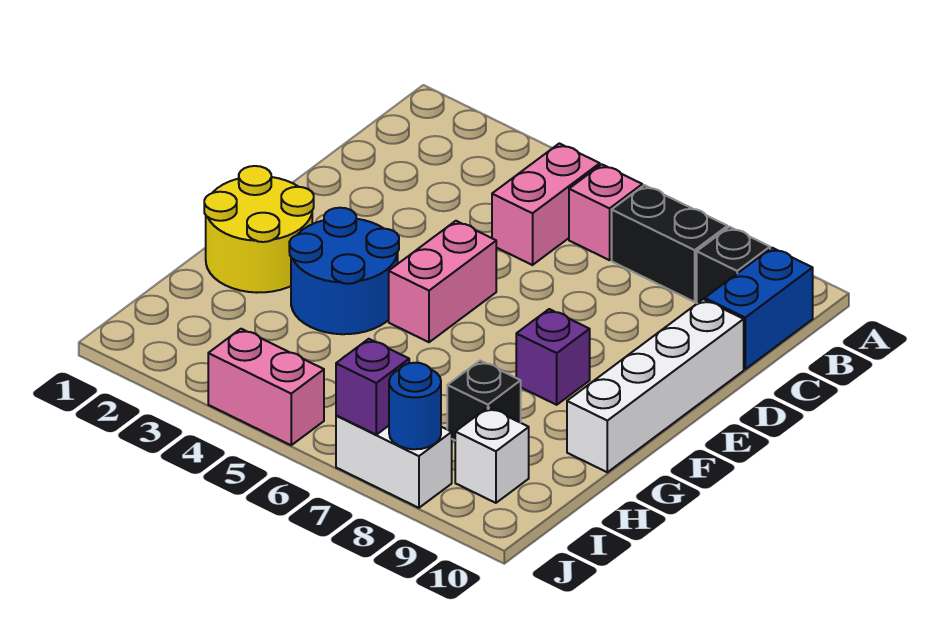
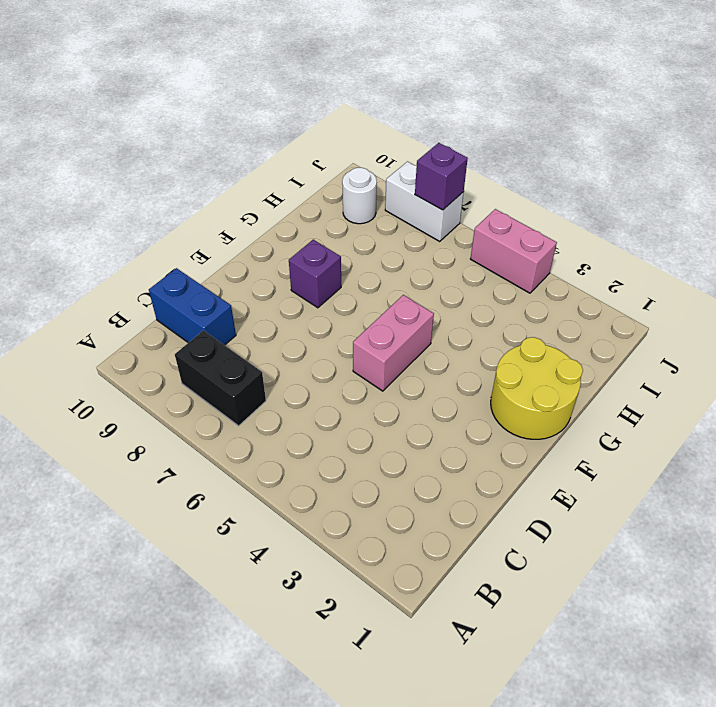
blue brick C9:C10 level 1 -> blue brick B10:C10 level 1
white round brick I9 level 1 -> white brick I9 level 1
none -> pink brick B5:C5 level 1
none -> pink brick B6 level 1
none -> black brick B9 level 1

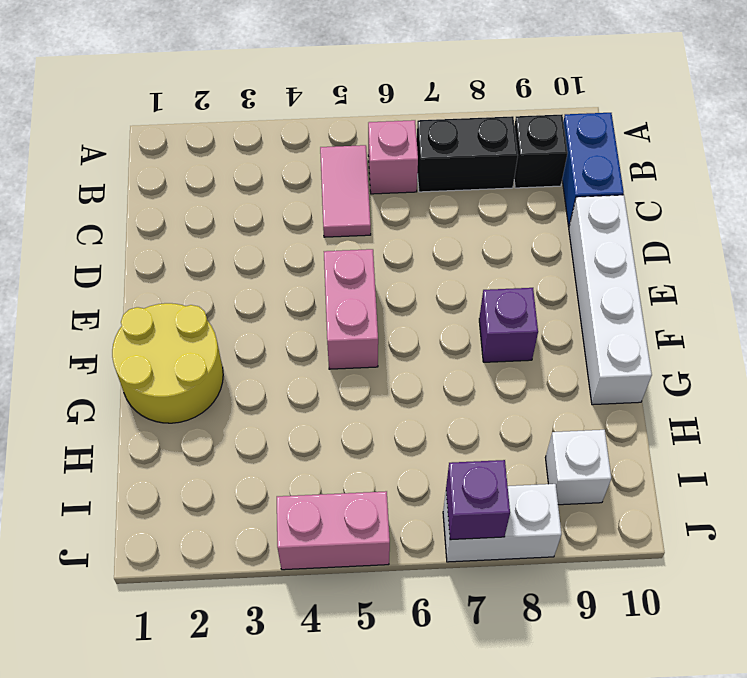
pink tile B5:C5 level 1 -> pink brick B5:C5 level 1
none -> blue round brick F3:G4 level 1
none -> black brick H8 level 1
none -> blue round brick J8 level 2

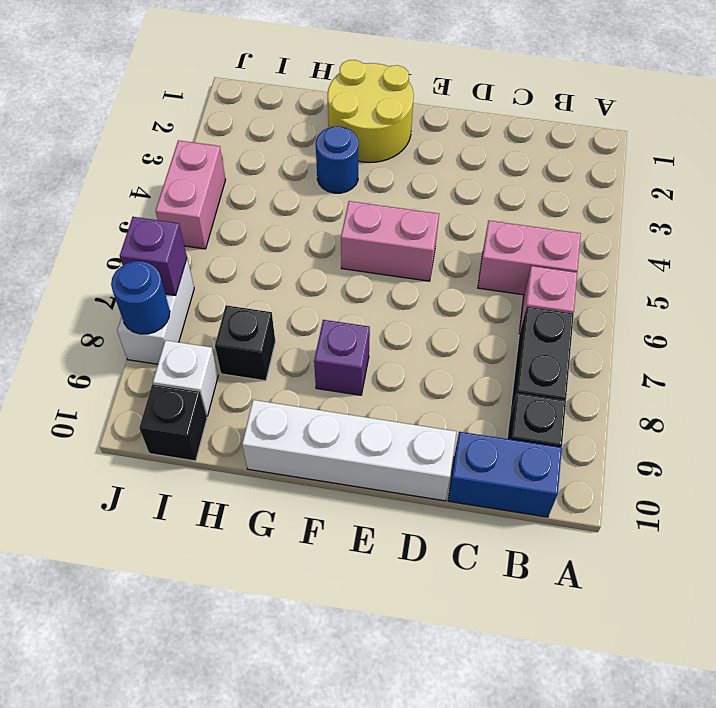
blue round brick G3 level 1 -> blue round brick F3:G4 level 1
black brick I10 level 1 -> none

